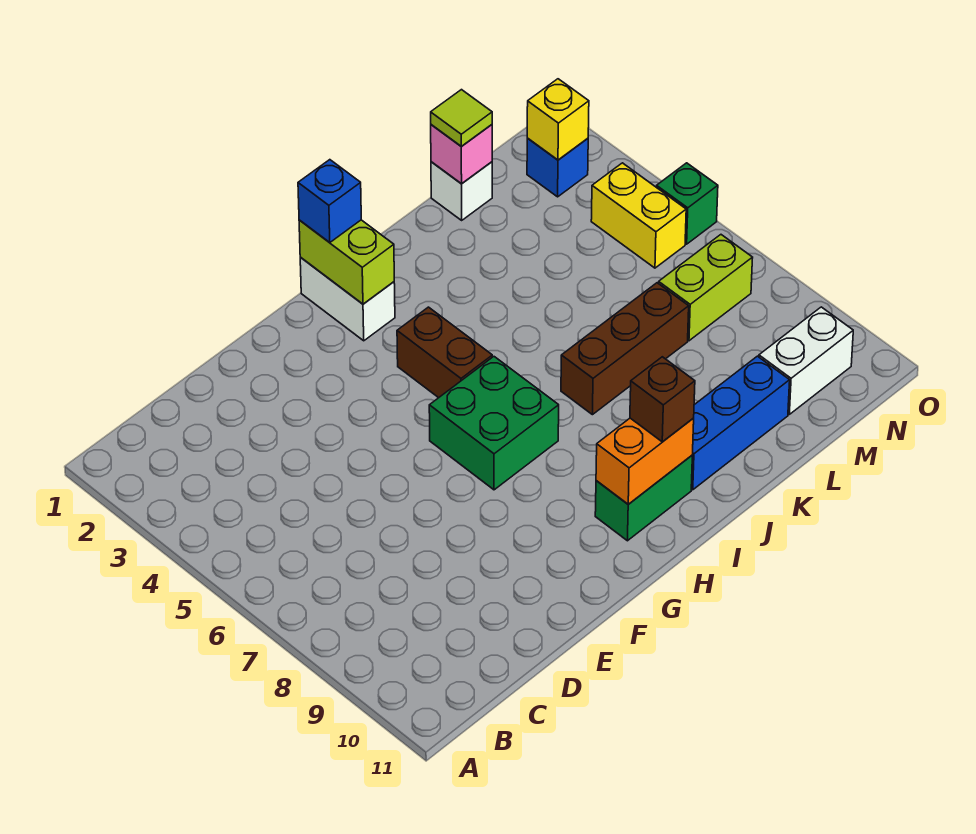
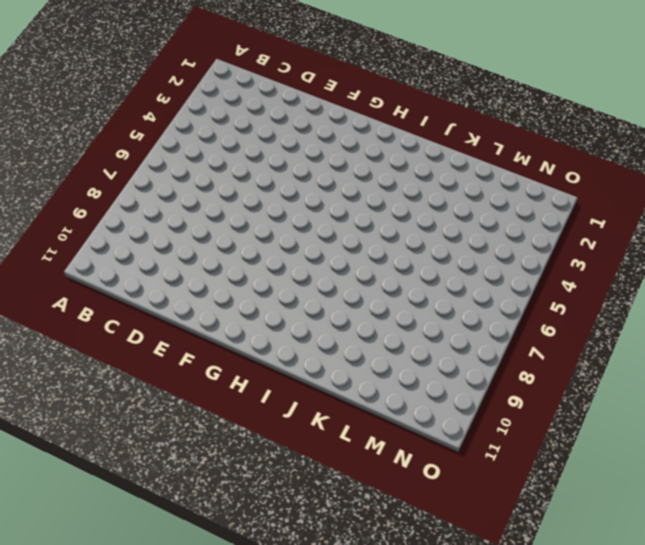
none -> green brick G6:H7 level 1
none -> white brick H1:H2 level 1
none -> brown brick H4:H5 level 1

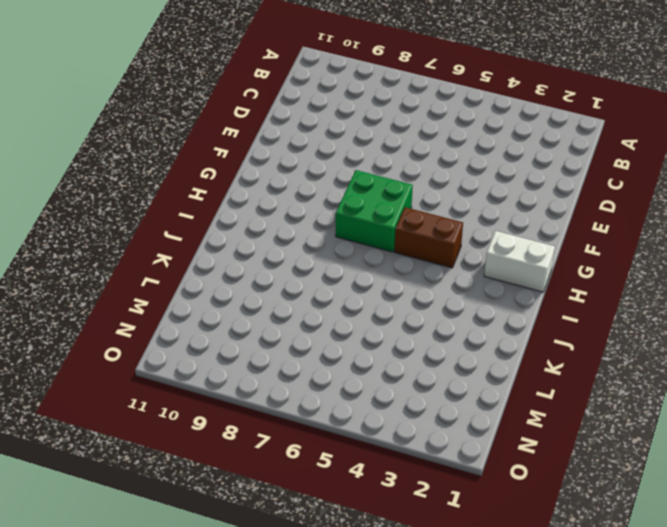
none -> green brick H10:I10 level 1
none -> brown brick J7:L7 level 1
none -> blue brick J10:L10 level 1

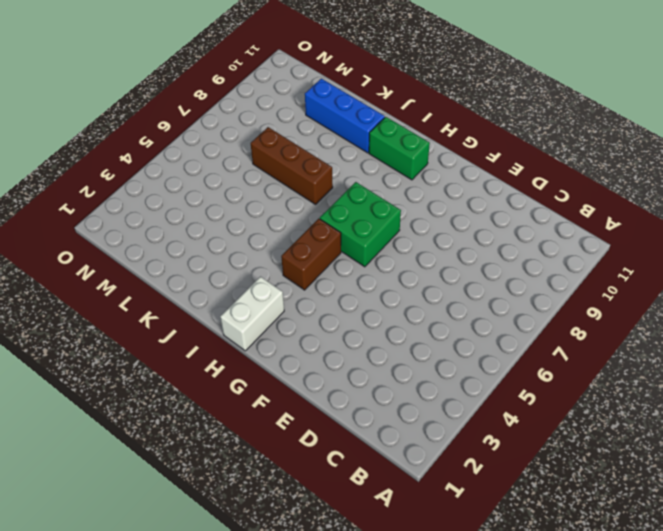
none -> white brick L1 level 1
none -> lime brick M7:N7 level 1
none -> white brick M10:N10 level 1

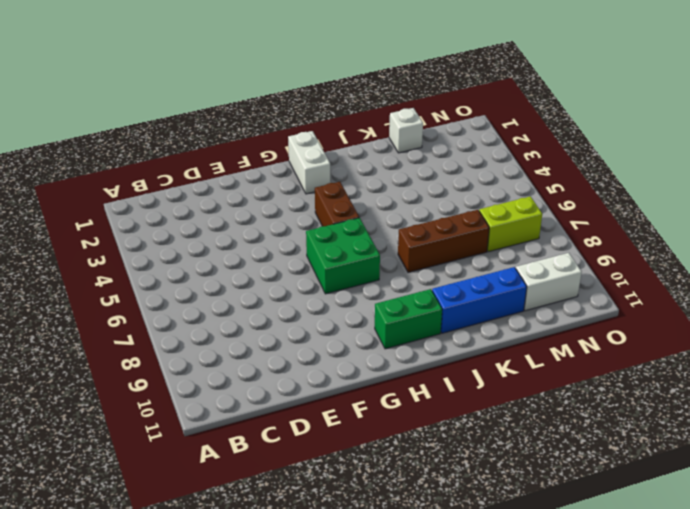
none -> blue brick N2 level 1
none -> yellow brick N4:N5 level 1
none -> green brick O5 level 1

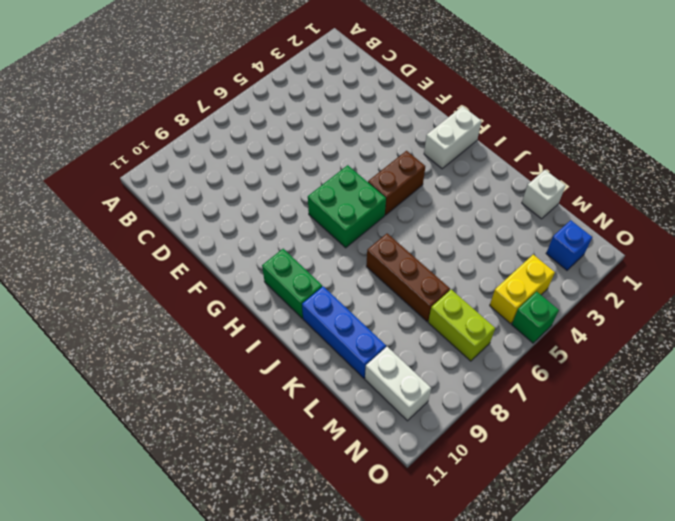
none -> lime brick H1:H2 level 2
none -> orange brick H10:I10 level 2
none -> pink brick L1 level 2

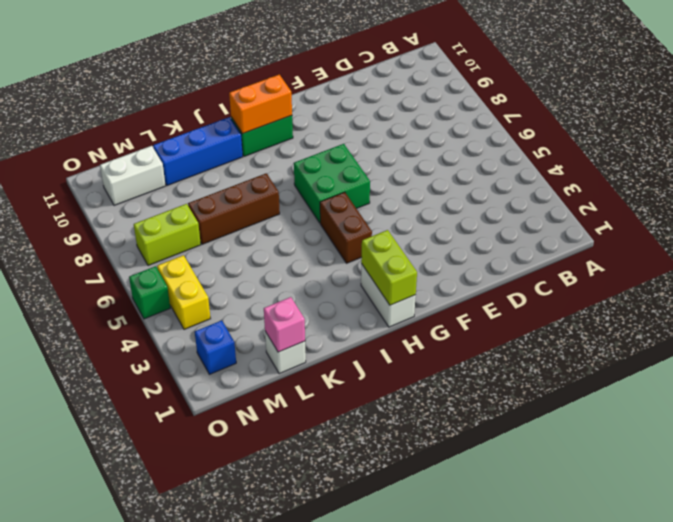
none -> yellow brick N2 level 2
none -> blue brick H1 level 3
none -> brown brick I10 level 3

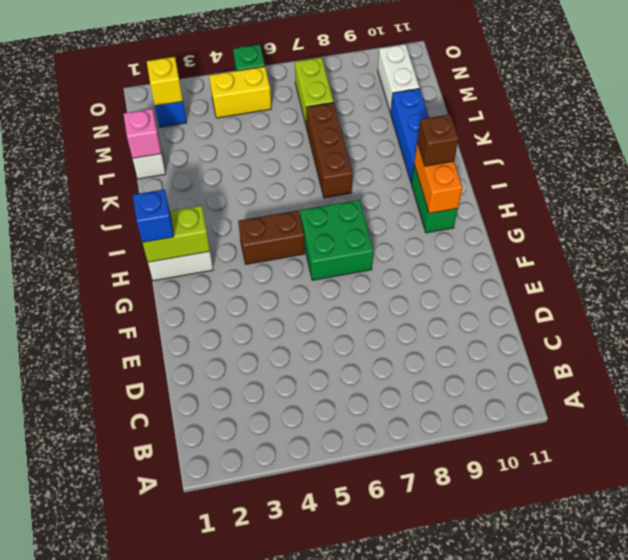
none -> lime tile L1 level 3

